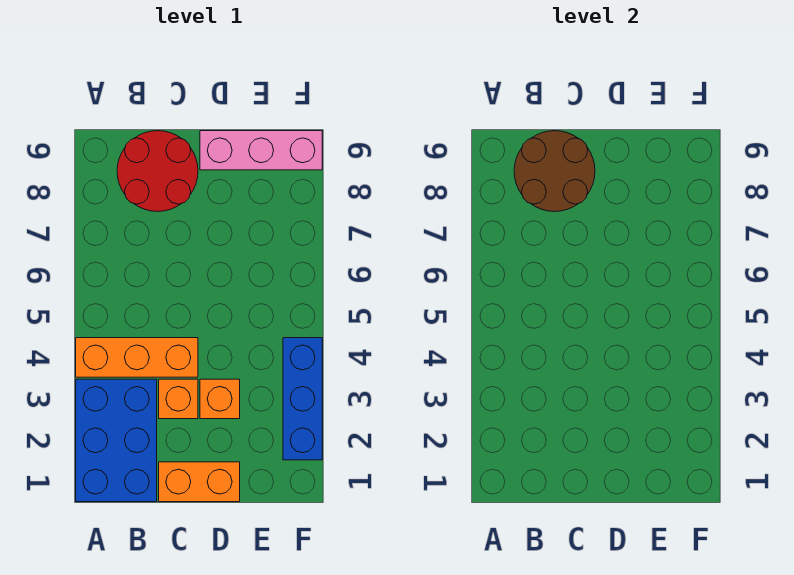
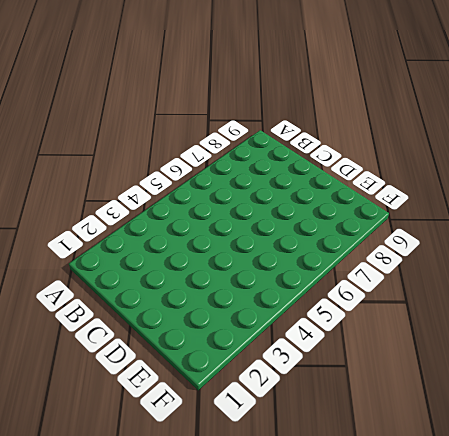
none -> blue brick A1:B3 level 1
none -> orange brick A4:C4 level 1

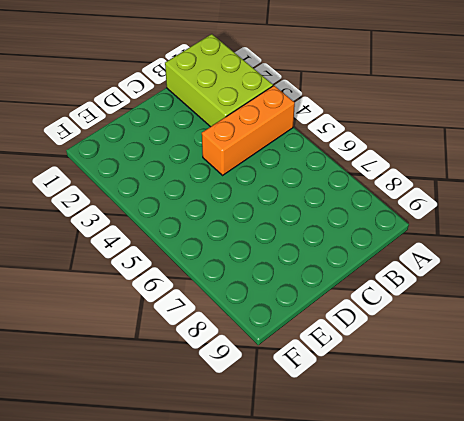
lime brick A1:B3 level 1 -> blue brick A1:B3 level 1
none -> red round brick B8:C9 level 1
none -> orange brick C1:D1 level 1

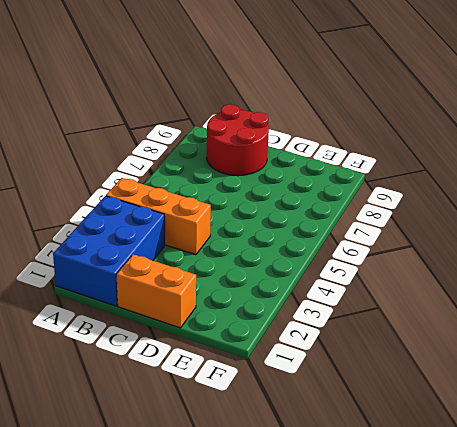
none -> orange brick C3 level 1
none -> orange brick D3 level 1

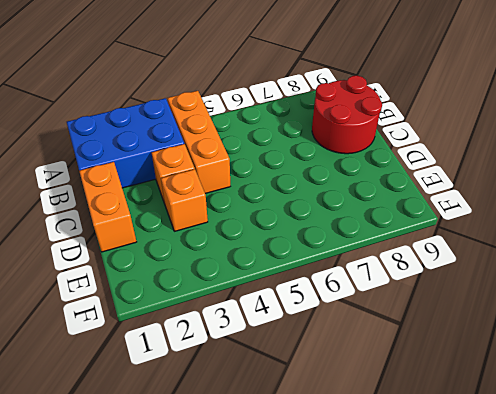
none -> pink brick D9:F9 level 1
none -> blue brick F2:F4 level 1

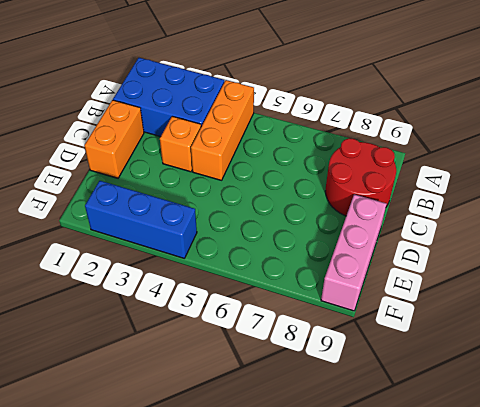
none -> orange brick D3 level 1
none -> brown round brick B8:C9 level 2

